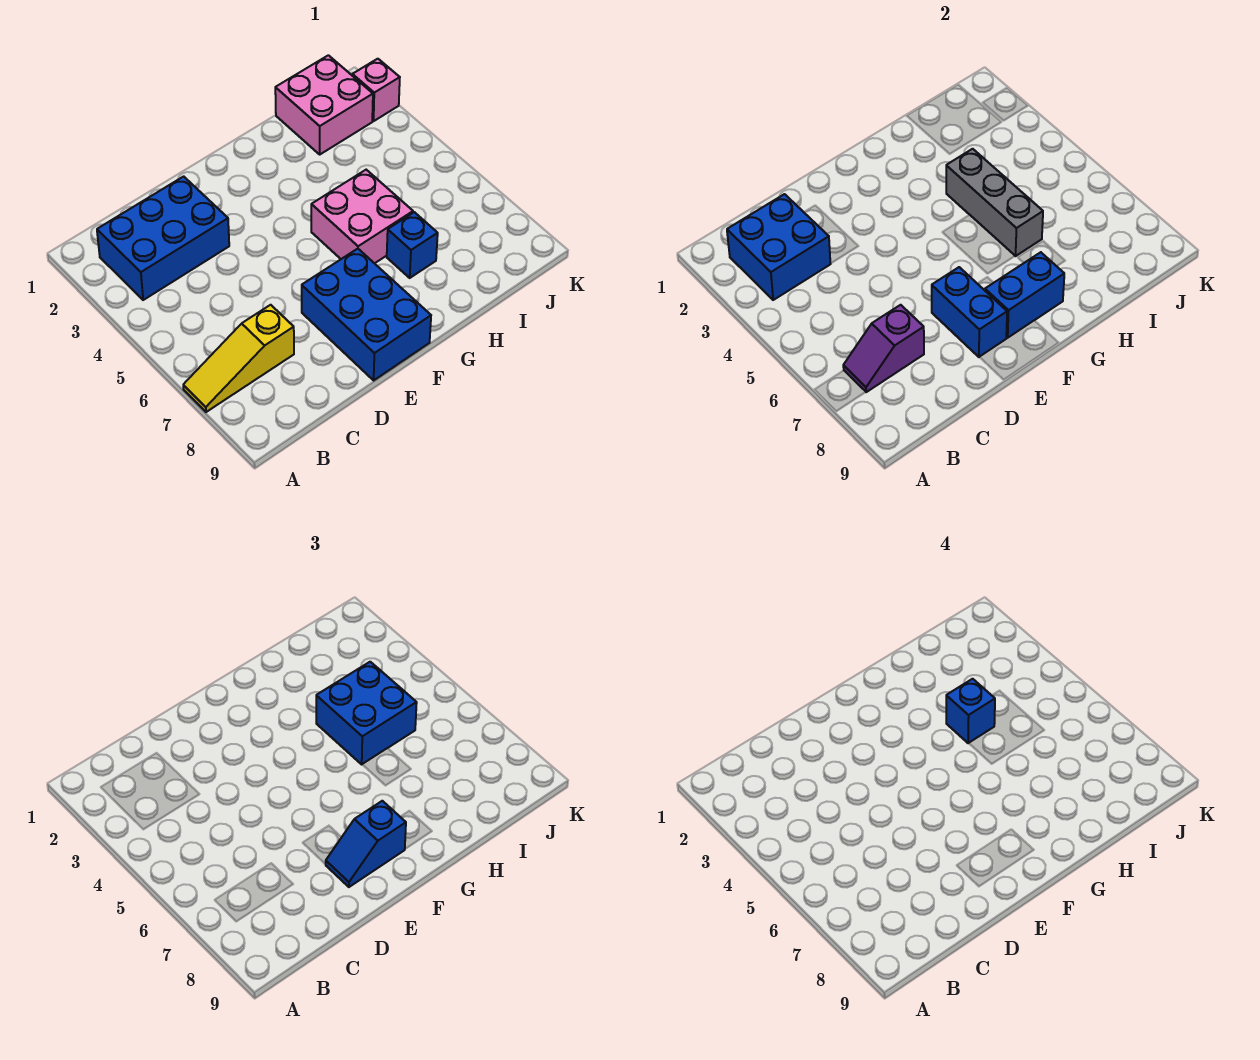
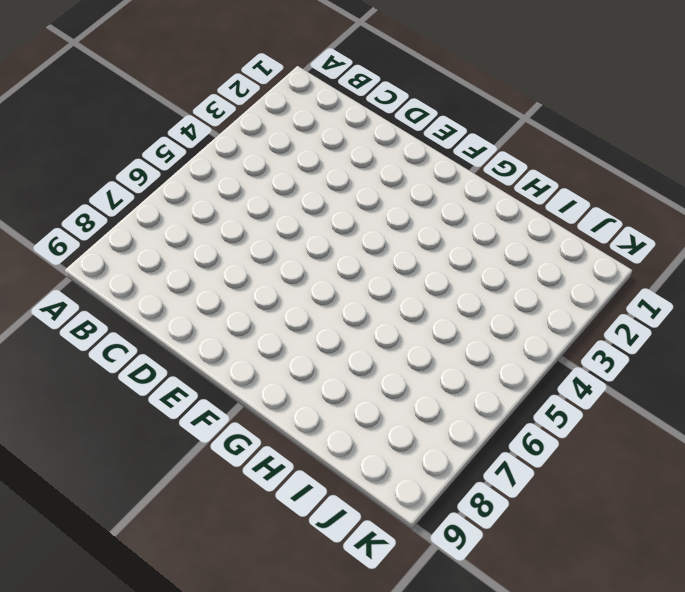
none -> yellow slope A7:C7 level 1 top C
none -> blue brick B2:D3 level 1
none -> blue brick E7:F9 level 1

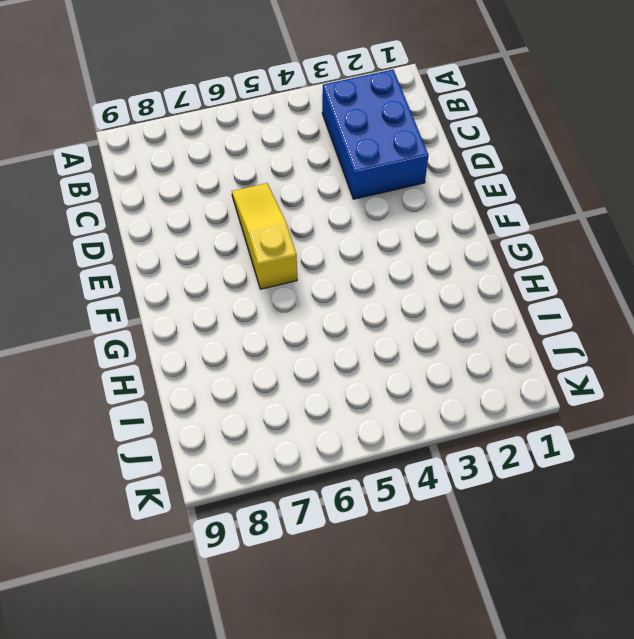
yellow slope D6:F6 level 1 top F -> yellow slope A7:C7 level 1 top C
none -> blue brick E7:F9 level 1
none -> pink brick G5:H6 level 1
none -> blue brick H7 level 1

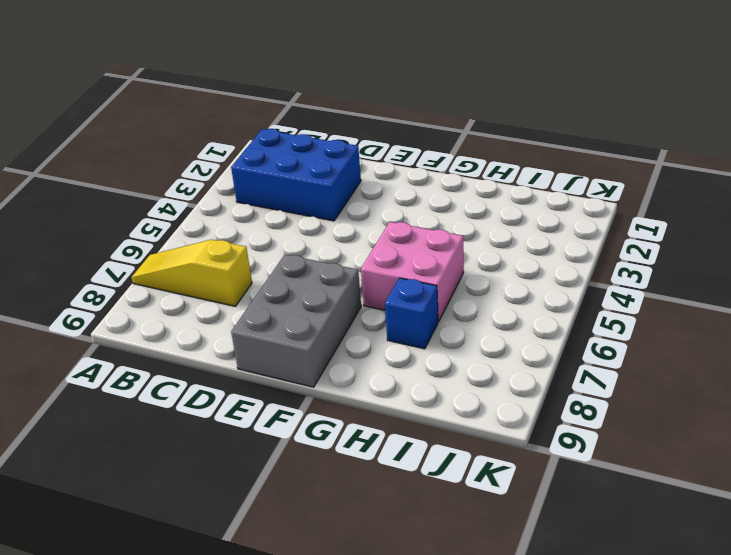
grey brick E7:F9 level 1 -> blue brick E7:F9 level 1
none -> pink brick I1:J2 level 1
none -> pink brick K2 level 1
none -> blue brick B2:C3 level 2

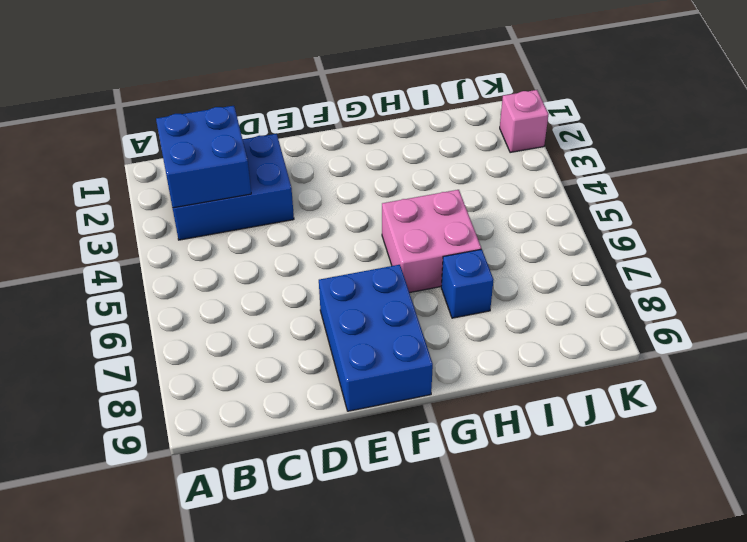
none -> yellow slope A7:C7 level 1 top C
none -> pink brick I1:J2 level 1
none -> purple slope B7:C7 level 2 top C

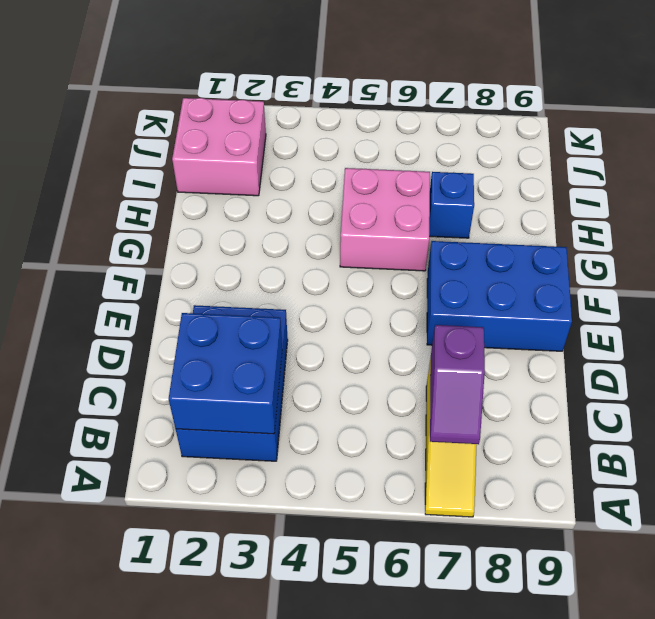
none -> pink brick K2 level 1
none -> blue brick E7:E8 level 2
none -> blue brick F8:G8 level 2

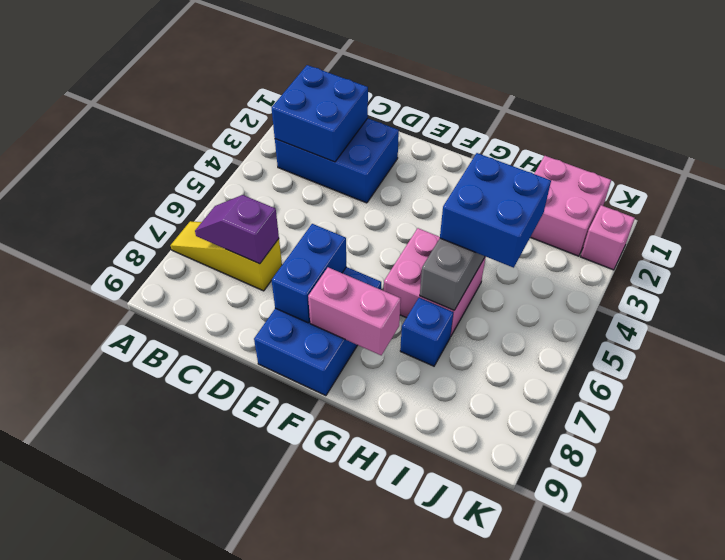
pink brick F8:G8 level 2 -> blue brick F8:G8 level 2
none -> blue slope E8:F8 level 3 top F
none -> blue brick H4 level 4

